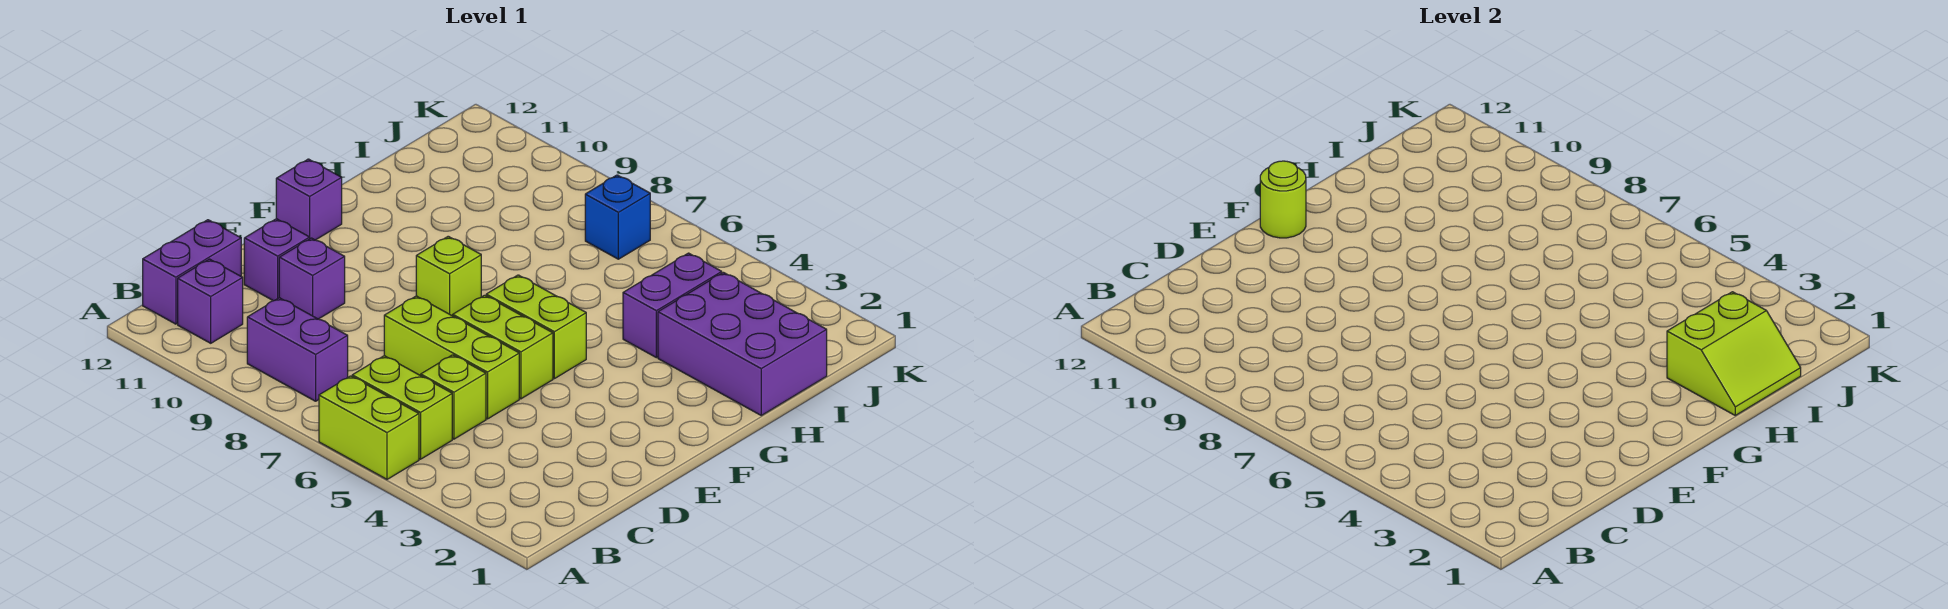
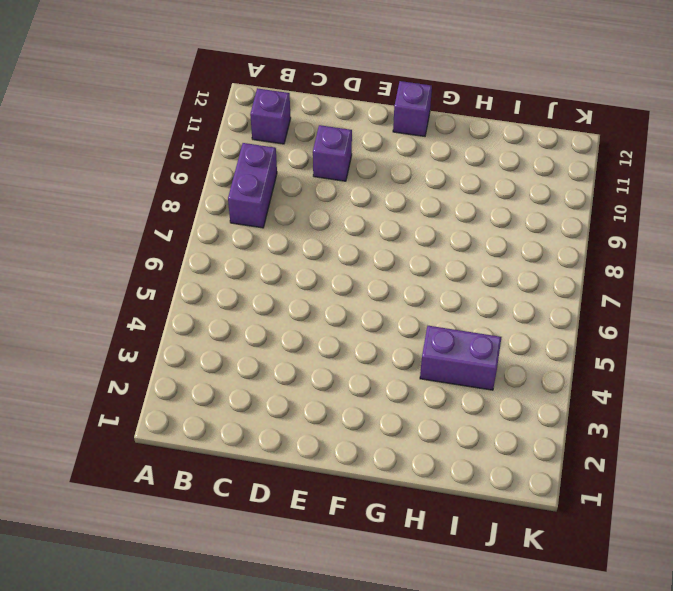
none -> lime brick A5:A6 level 1
none -> lime brick B5:B6 level 1
none -> purple brick B12:C12 level 1

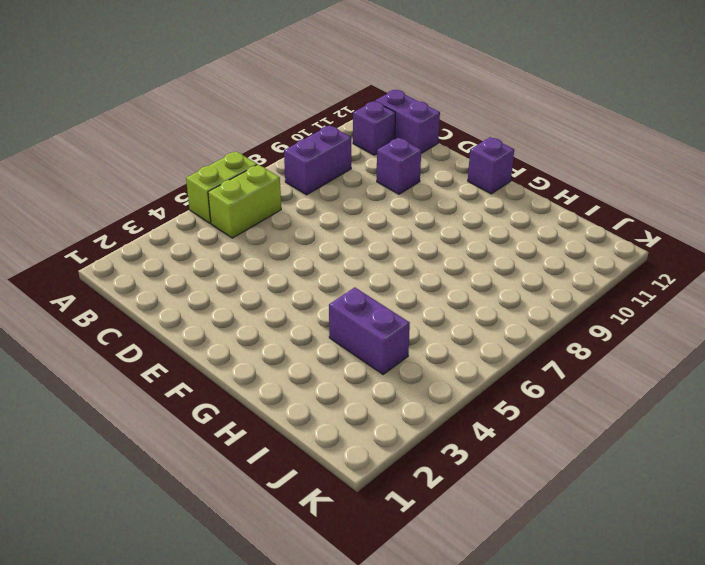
none -> lime brick C5 level 1
none -> lime brick D5:D7 level 1
none -> purple brick D11 level 1

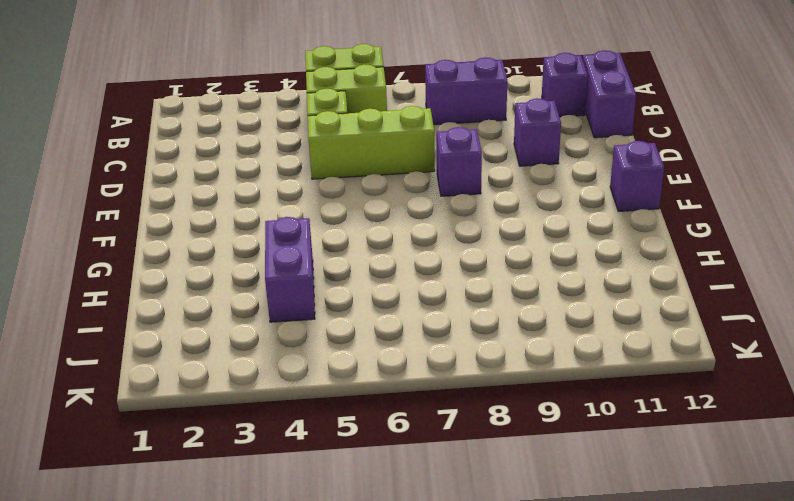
purple brick E8 level 1 -> purple brick D11 level 1
none -> lime brick E5:E6 level 1
none -> lime brick F5:F6 level 1
none -> lime brick F8 level 1

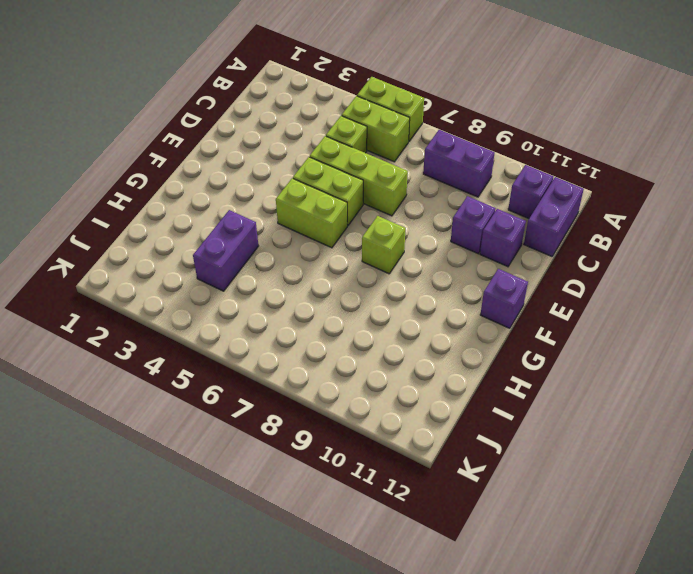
none -> purple brick H1:I3 level 1
none -> blue brick J7 level 1
none -> lime round brick F12 level 2

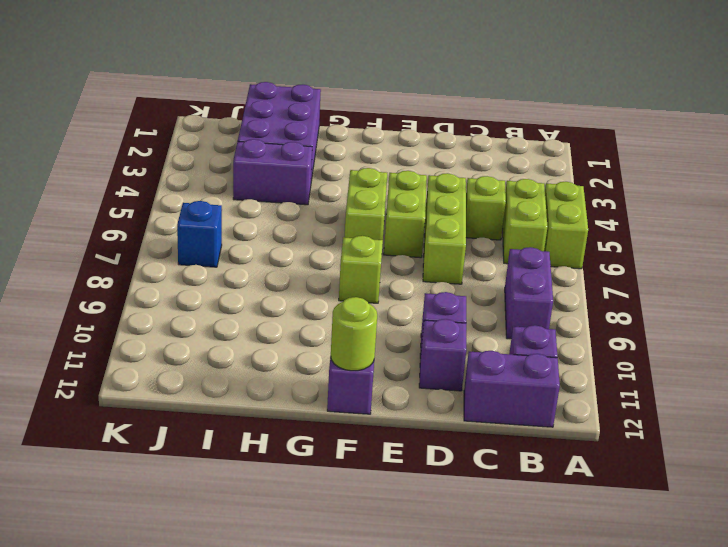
none -> lime slope H1:I2 level 2 top 2

